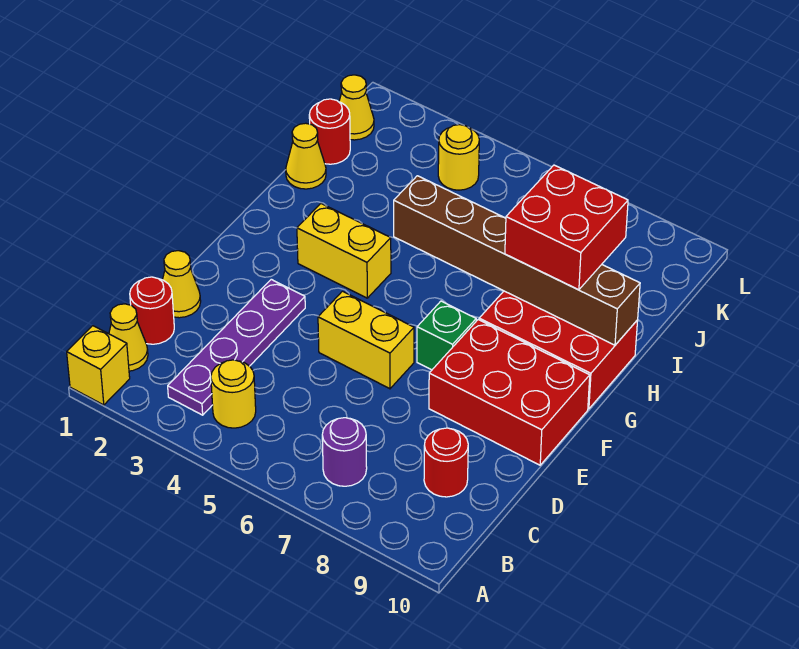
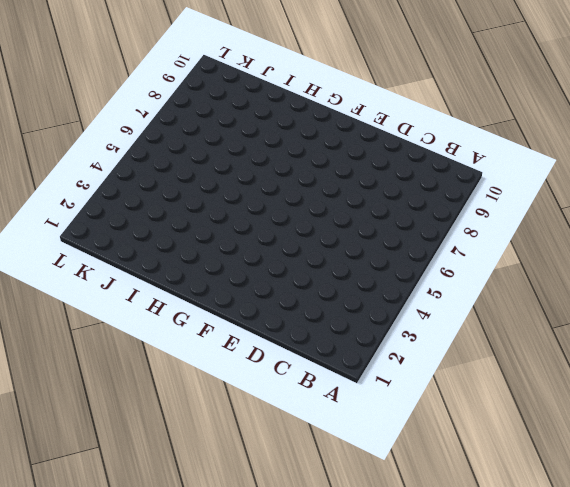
none -> yellow brick A1 level 1
none -> yellow cone B1 level 1
none -> purple plate B3:E3 level 1

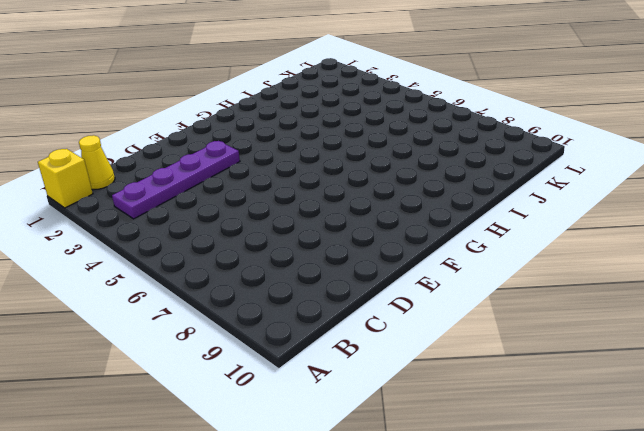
none -> yellow round brick B4 level 1
none -> purple round brick B7 level 1
none -> red round brick C1 level 1

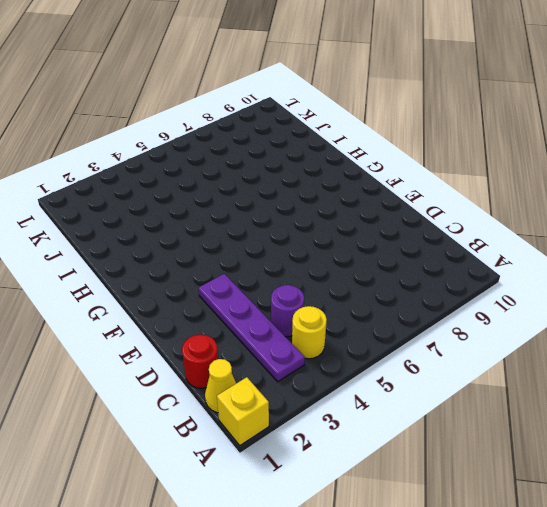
purple round brick C4 level 1 -> purple round brick B7 level 1
none -> red round brick C9 level 1
none -> yellow cone D1 level 1
none -> yellow brick E5:E6 level 1

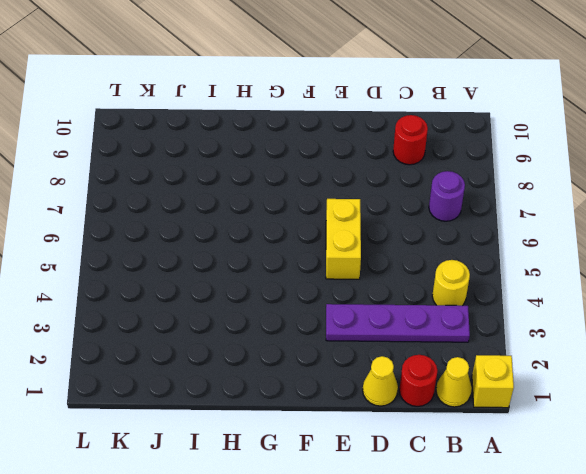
none -> red brick E8:F10 level 1
none -> green brick F7 level 1
none -> yellow brick G3:G4 level 1

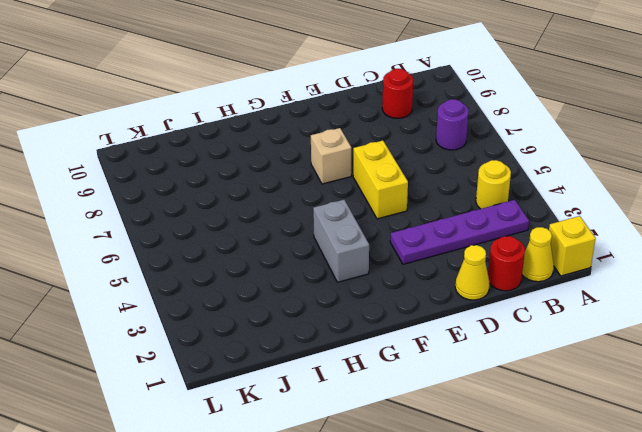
tan brick F7 level 1 -> green brick F7 level 1
grey brick G3:G4 level 1 -> yellow brick G3:G4 level 1
none -> red brick E8:F10 level 1
none -> red brick G8:H10 level 1
none -> yellow cone I1 level 1

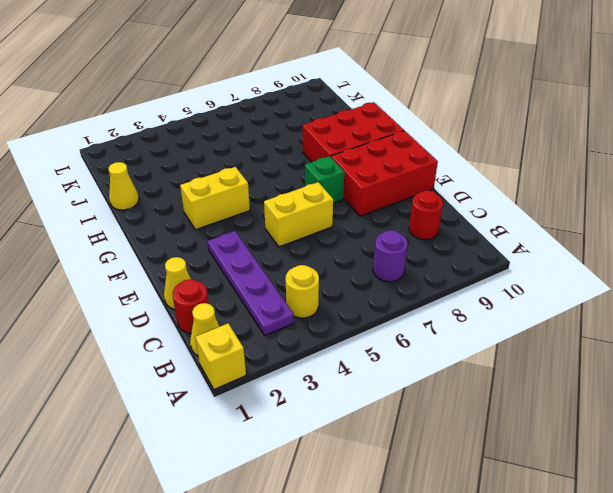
none -> red round brick J1 level 1
none -> yellow cone K1 level 1
none -> yellow round brick K4 level 1

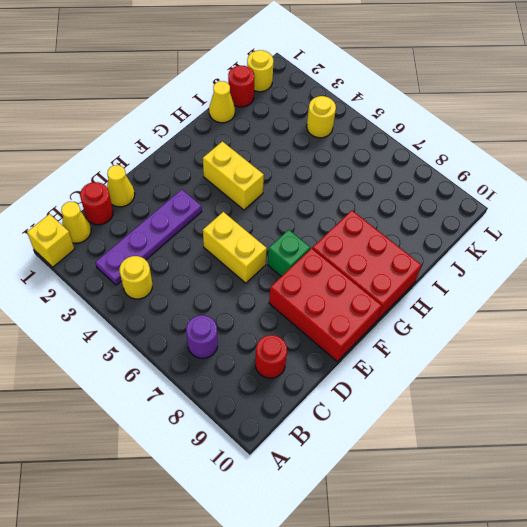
yellow round brick K1 level 1 -> yellow cone K1 level 1
none -> brown brick H5:H10 level 2
none -> red brick H8:I9 level 3

